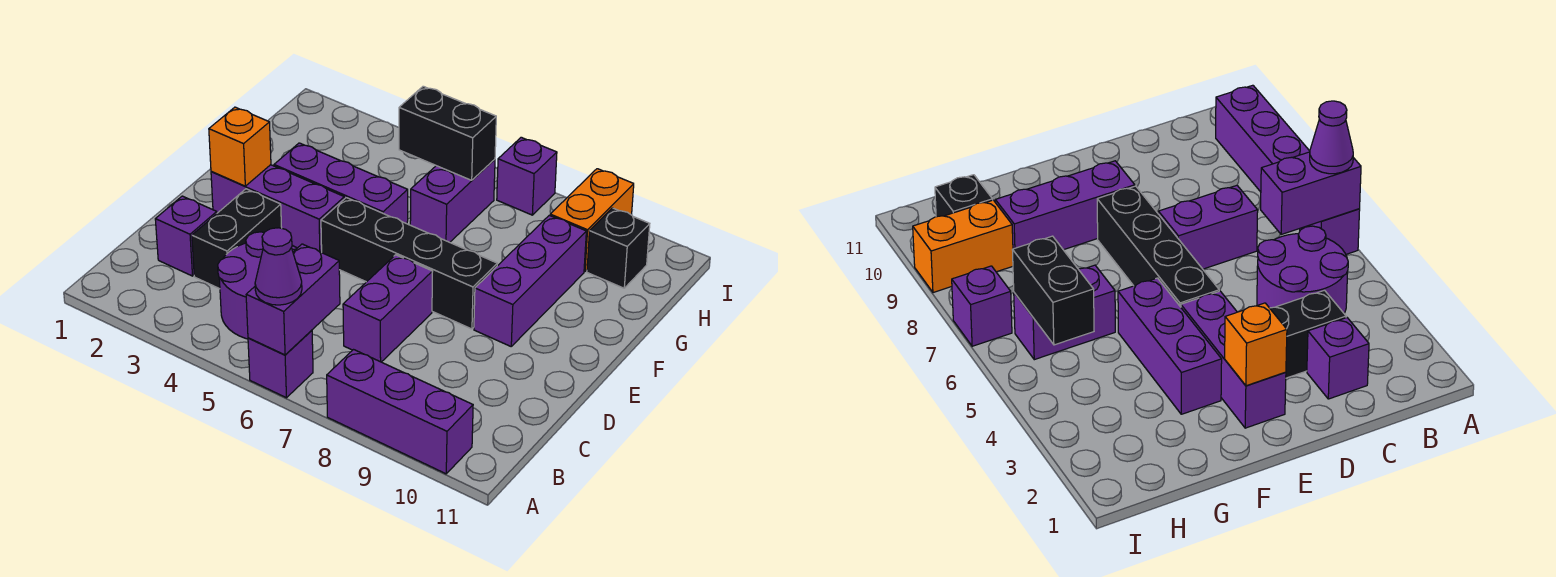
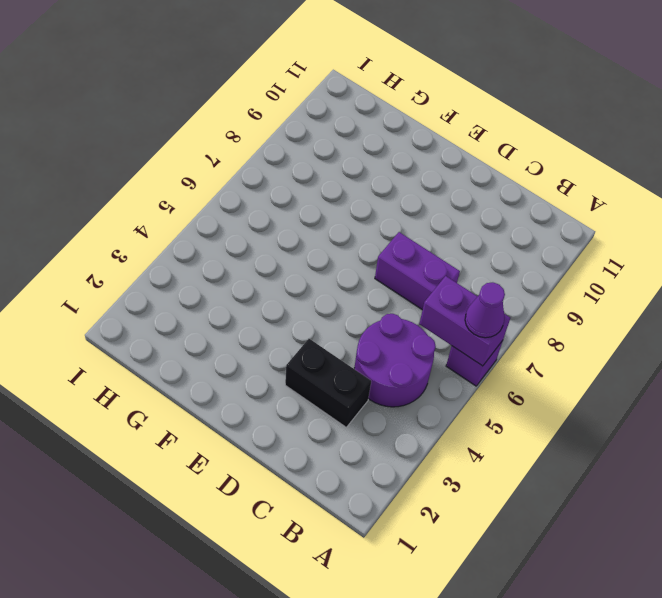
none -> purple brick A8:A10 level 1
none -> purple brick C2 level 1
none -> purple brick E2:E4 level 1

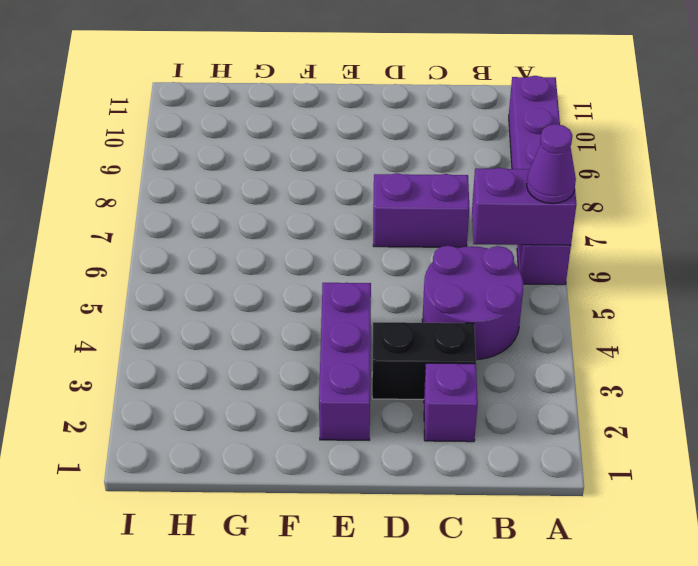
none -> black brick E5:E8 level 1
none -> purple brick E9:G9 level 1
none -> purple brick F3:F5 level 1

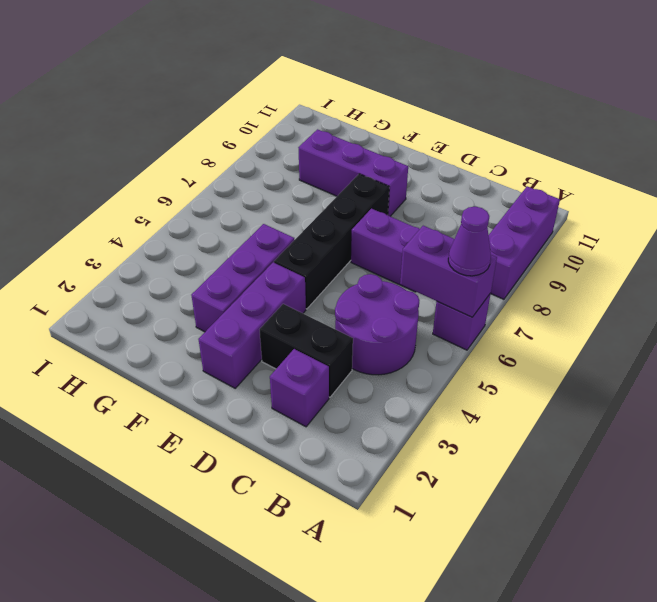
none -> purple brick G6:H6 level 1
none -> orange brick H9:I9 level 1
none -> black brick H10 level 1

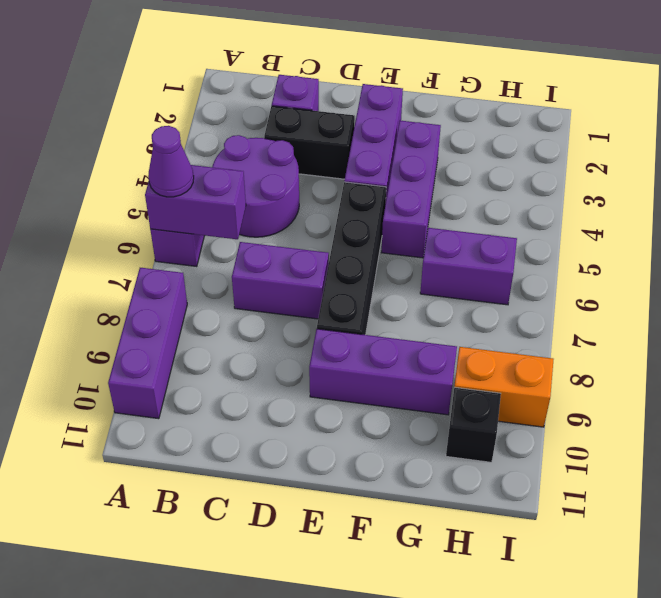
none -> purple brick I7 level 1
none -> orange brick E2 level 2
none -> black brick H5:H6 level 2

